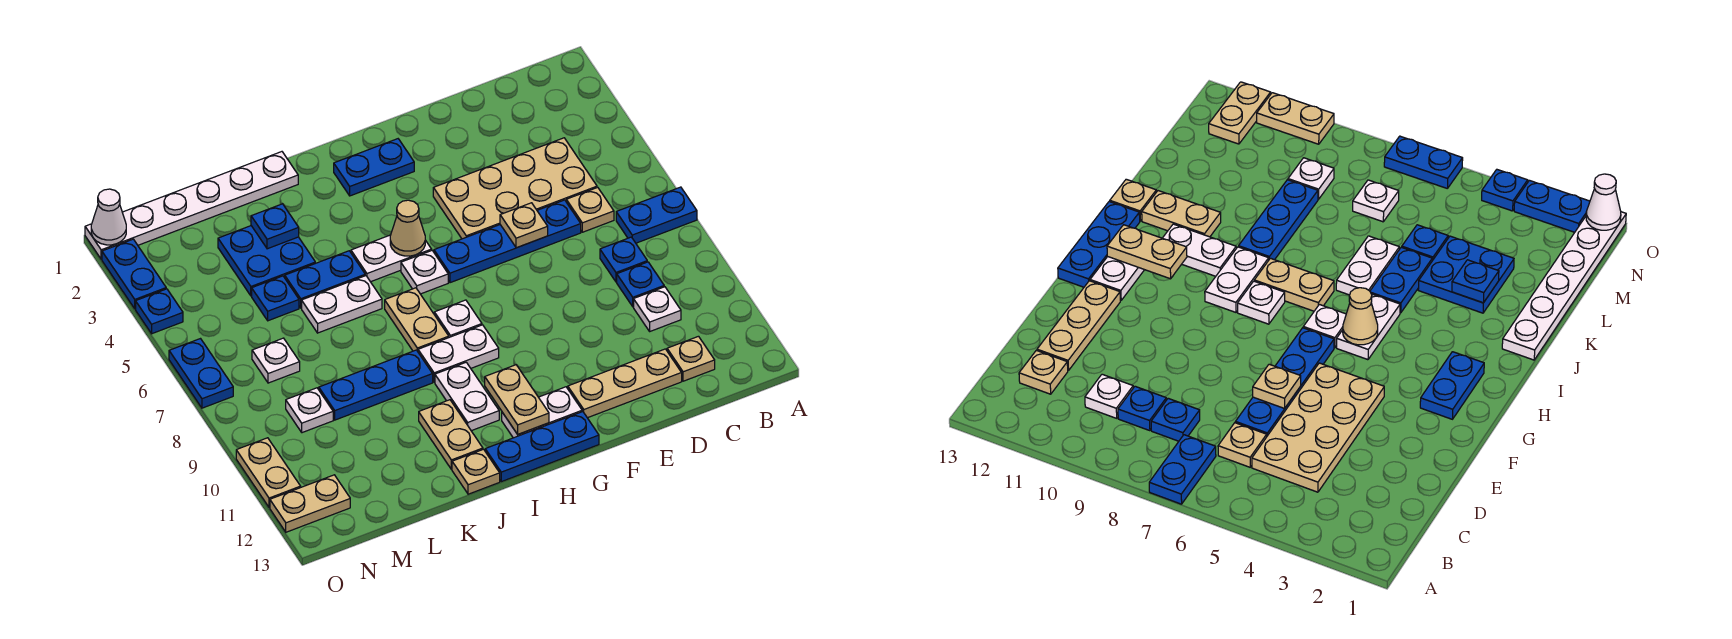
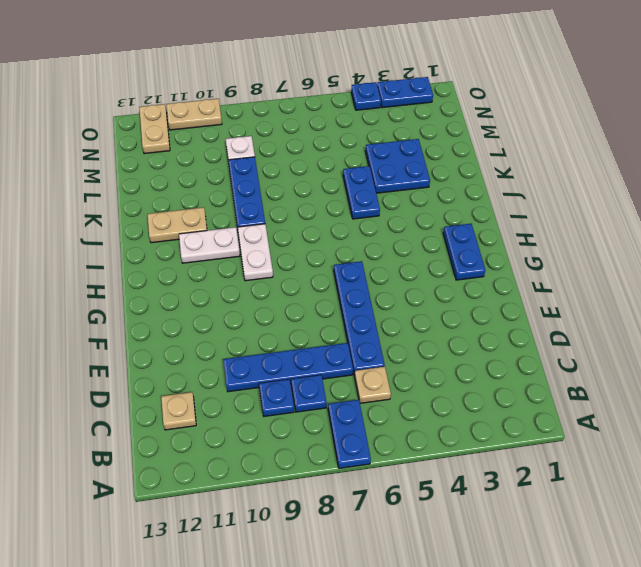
blue plate D7:D10 level 1 -> none
none -> tan plate C4:F5 level 1
none -> white plate C10 level 1
none -> tan plate D12:F12 level 1
none -> white plate G12:H12 level 1

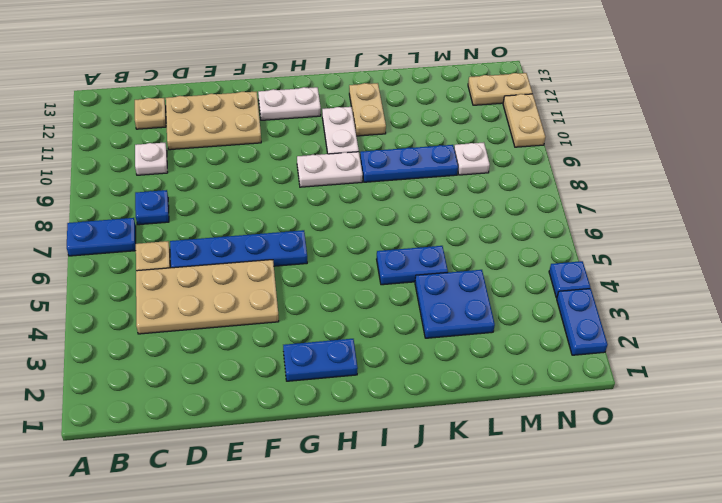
tan plate D11:F12 level 1 -> tan plate D12:F12 level 1
none -> blue plate C9 level 1
none -> blue plate G13:I13 level 1
none -> white plate H5:I5 level 1
none -> white plate H6 level 1

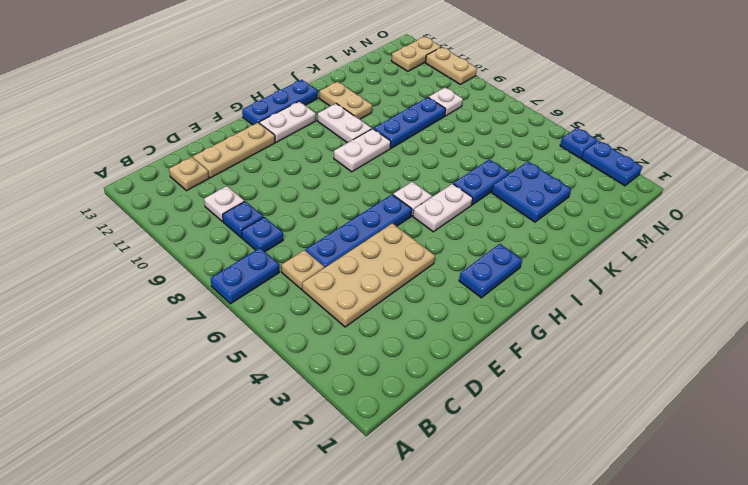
none -> white plate H8 level 1
none -> tan plate I7:I8 level 1
none -> white plate J1:O1 level 1
none -> white plate J6:K6 level 1

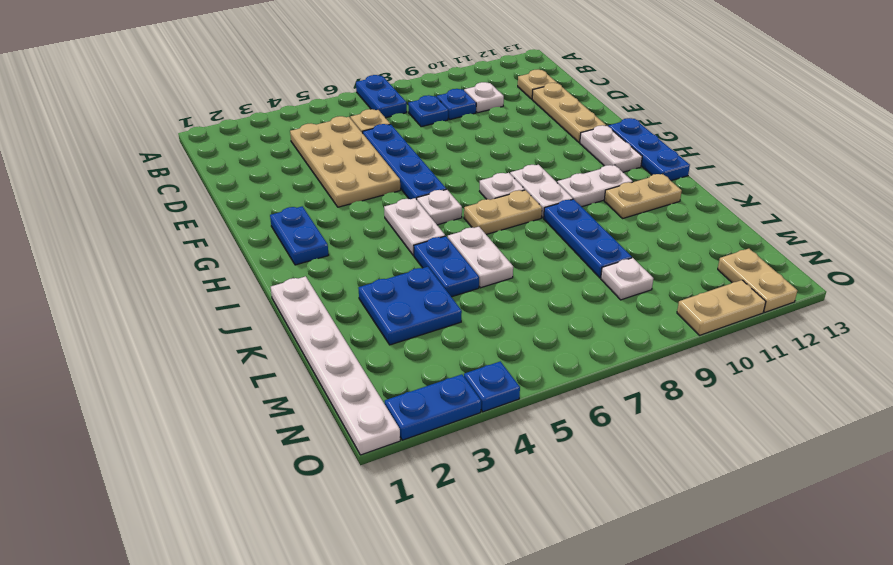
none -> tan plate J13 level 1
none -> blue plate L5 level 1
none -> white plate M7 level 1
none -> blue plate O6:O7 level 1

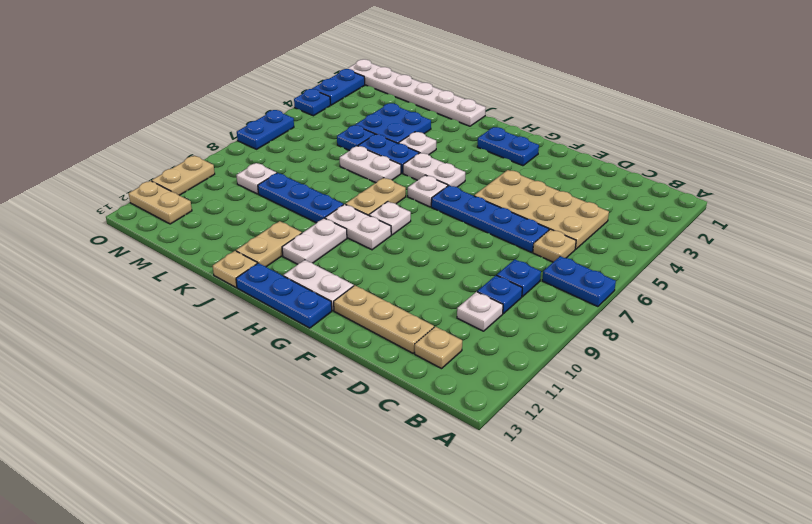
white plate J4 level 1 -> white plate M7 level 1
none -> tan plate E6 level 2
none -> tan cone H5 level 2
none -> tan plate H11:H12 level 2
none -> blue plate K3 level 2

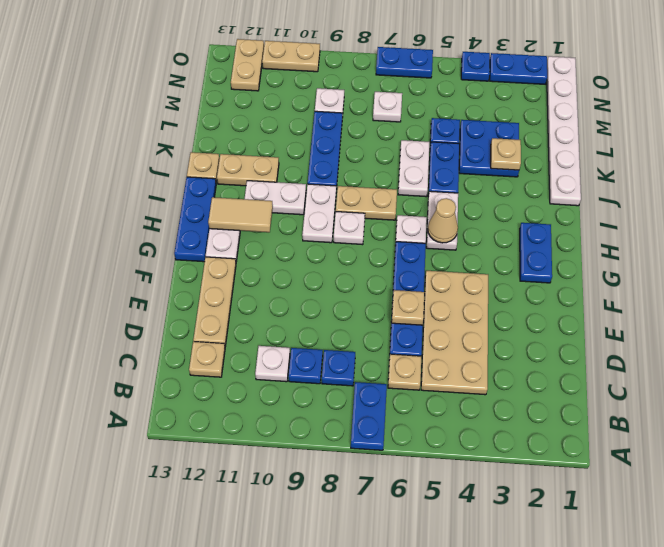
tan tile H11:H12 level 2 -> tan plate H11:H12 level 2
tan plate K3 level 2 -> blue plate K3 level 2
none -> white cone O1 level 2

